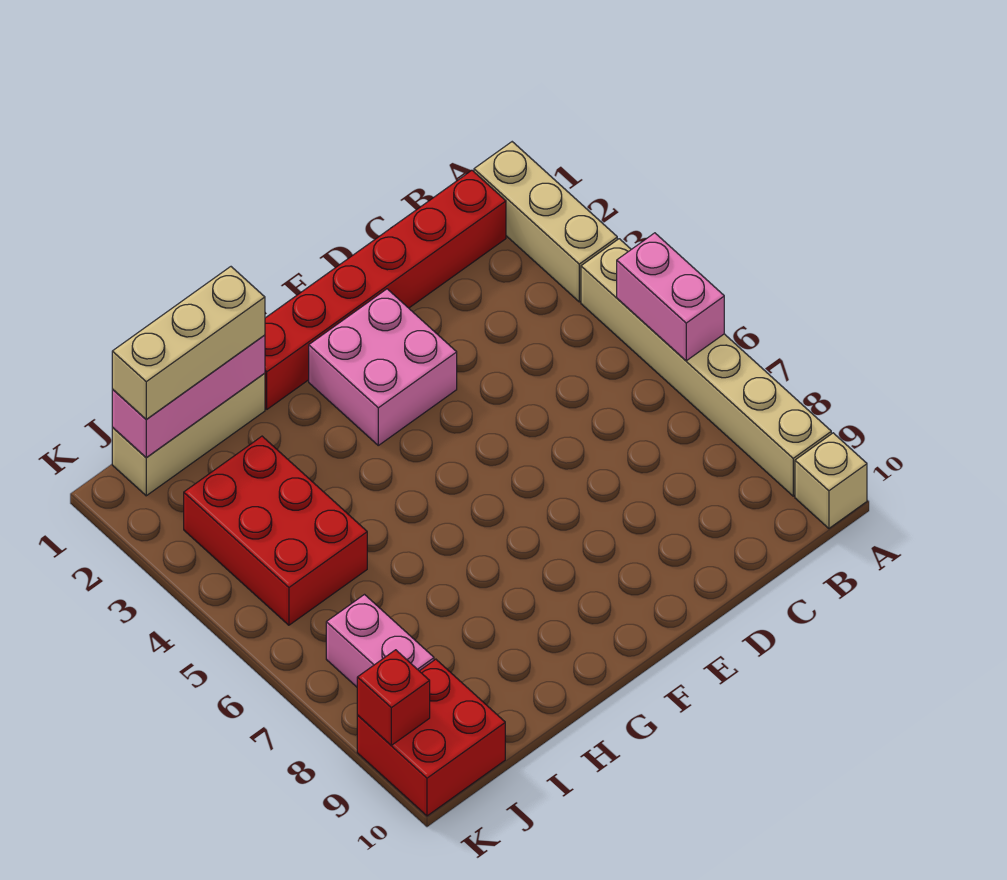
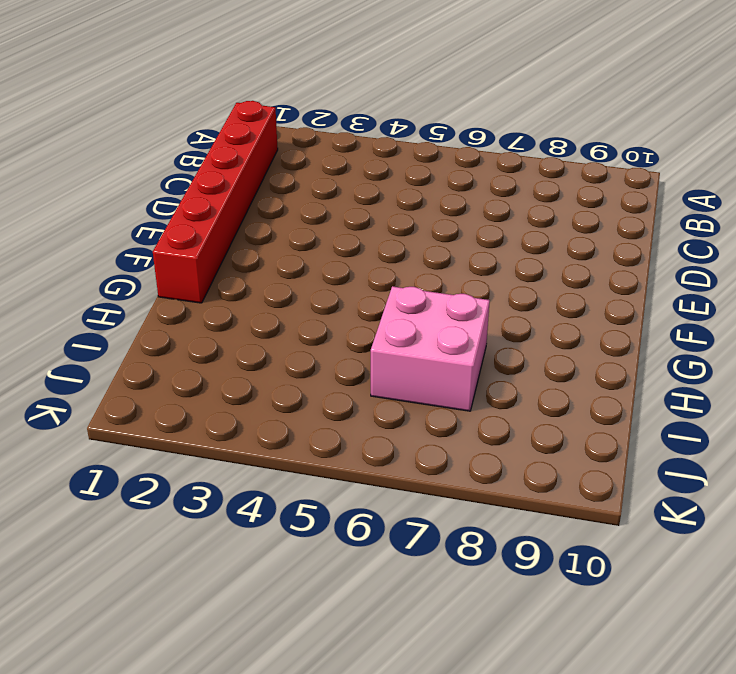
pink brick H6:I7 level 1 -> pink brick E2:F3 level 1
none -> tan brick A1:A3 level 1
none -> tan brick A4:A9 level 1
none -> tan brick A10 level 1

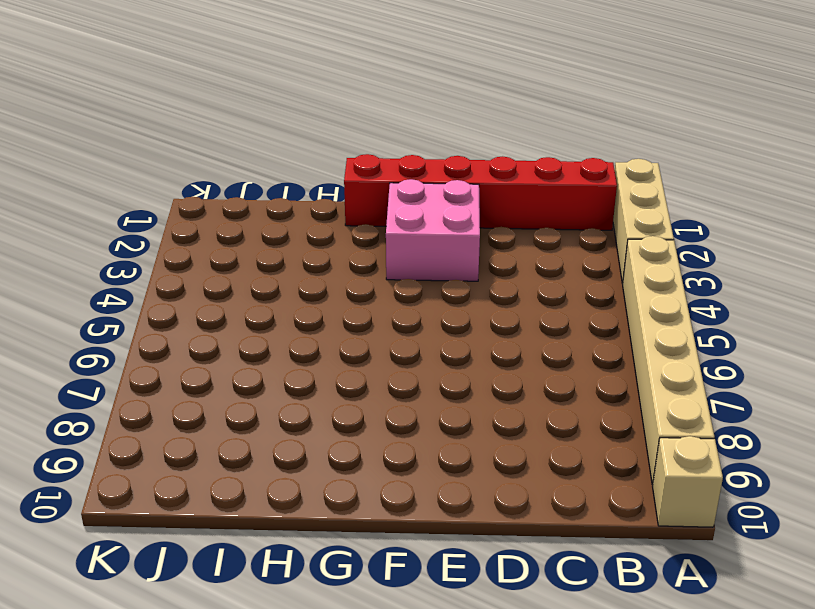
none -> tan brick H1:J1 level 1
none -> red brick I3:J5 level 1
none -> pink brick J7:J8 level 1

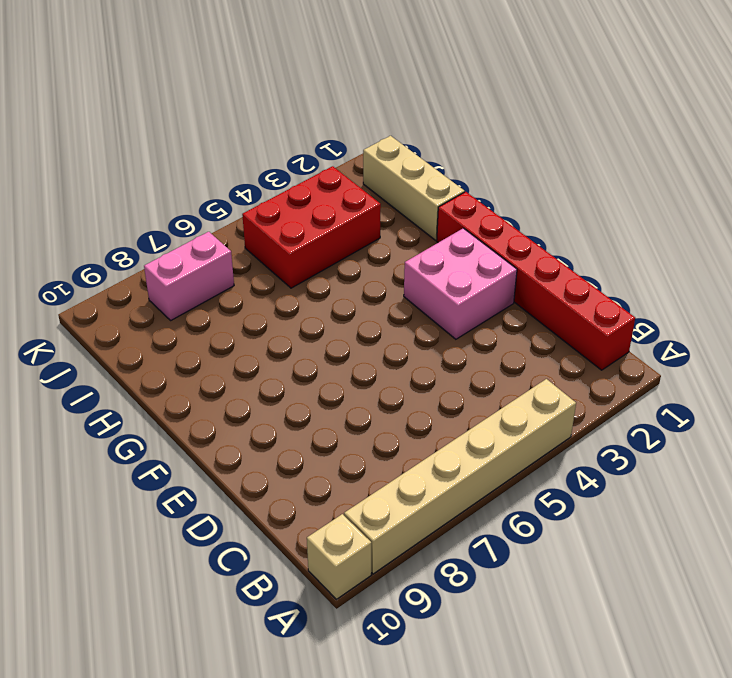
none -> tan brick A1:A3 level 1
none -> red brick J9:K10 level 1
none -> pink brick A5:A6 level 2

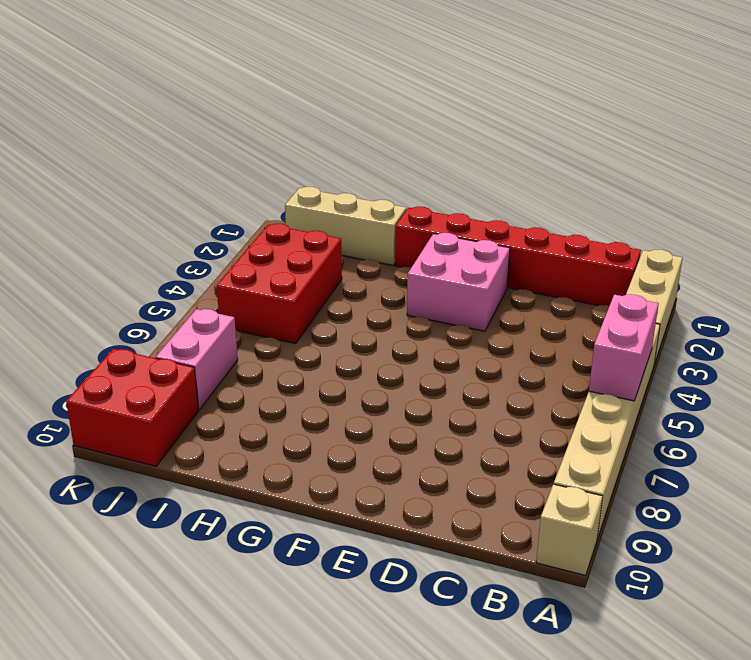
none -> pink brick H1:J1 level 2
none -> red brick K9 level 2
none -> tan brick H1:J1 level 3

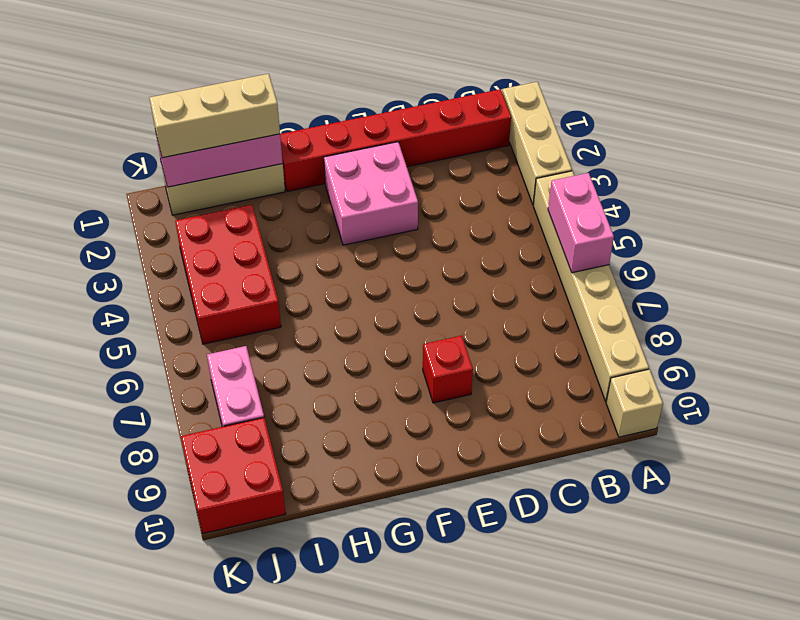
red brick E8 level 1 -> red brick K9 level 2

